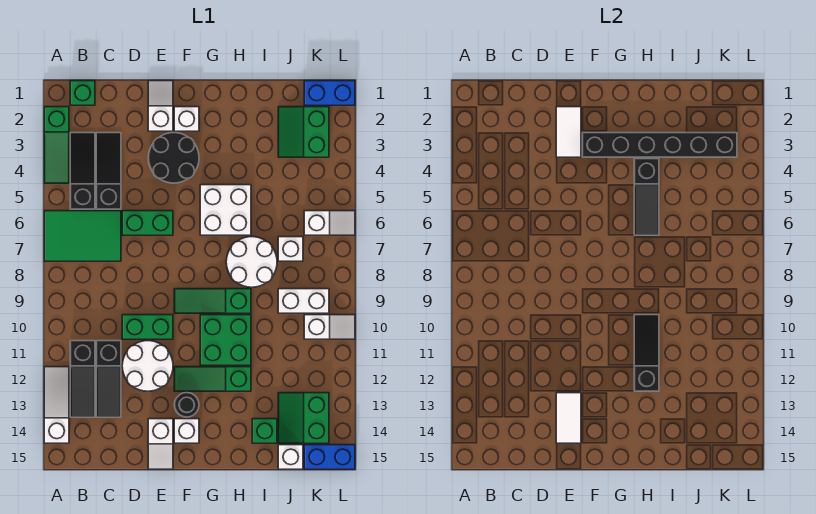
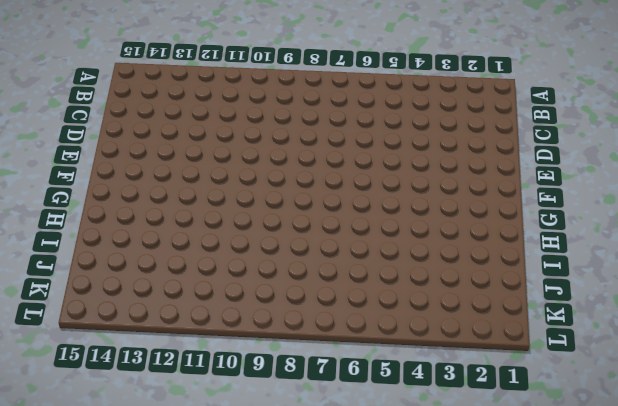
none -> green slope A2:A4 level 1 top 2
none -> green tile A6:C7 level 1
none -> white slope A12:A14 level 1 top 14
none -> green brick B1 level 1

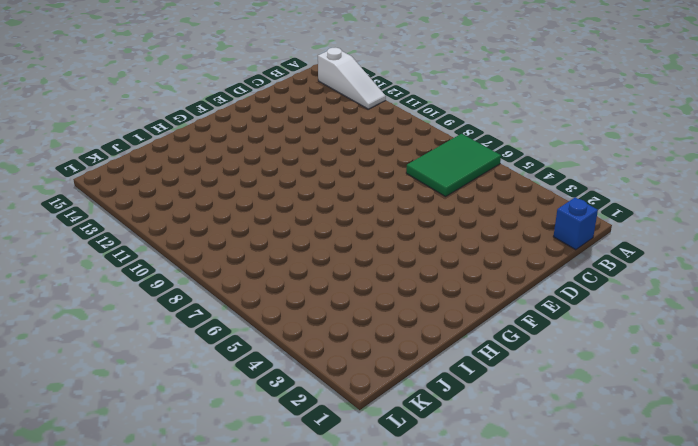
blue brick B1 level 1 -> green brick B1 level 1
none -> green slope A2:A4 level 1 top 2
none -> black slope B3:B5 level 1 top 5
none -> black slope B11:B13 level 1 top 11
none -> black slope C3:C5 level 1 top 5

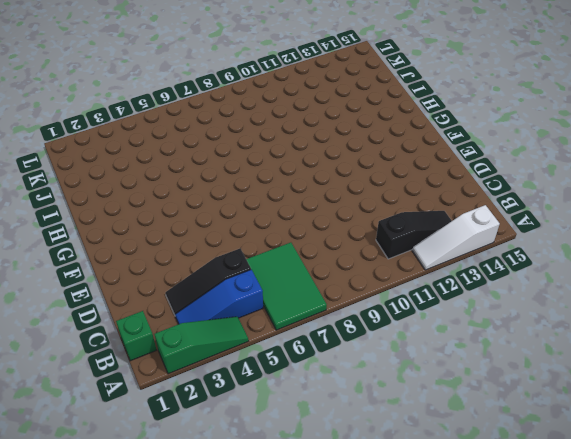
blue slope B3:B5 level 1 top 5 -> black slope B3:B5 level 1 top 5
none -> black slope C11:C13 level 1 top 11
none -> green brick D6:E6 level 1
none -> green brick D10:E10 level 1
none -> white round brick D11:E12 level 1

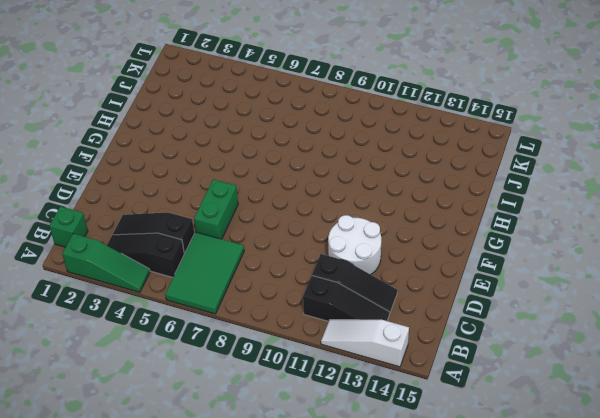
none -> green brick D10:E10 level 1
none -> white slope E1:E2 level 1 top 2
none -> black round brick E3:F4 level 1
none -> white slope E14:E15 level 1 top 14

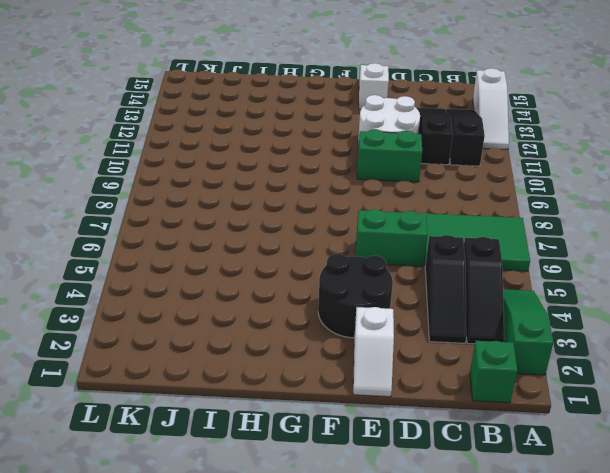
none -> white brick F2 level 1
none -> green slope F9:H9 level 1 top H
none -> green slope F12:H12 level 1 top H
none -> black round brick F13 level 1

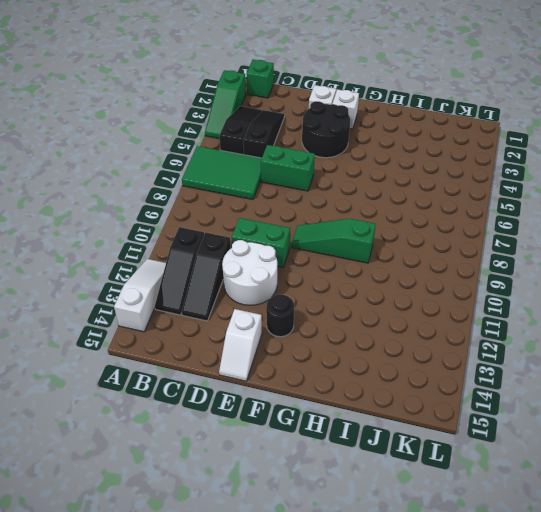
none -> green slope F12:H12 level 1 top H
none -> white brick F14 level 1
none -> white brick G5:H6 level 1
none -> green brick G10:H11 level 1

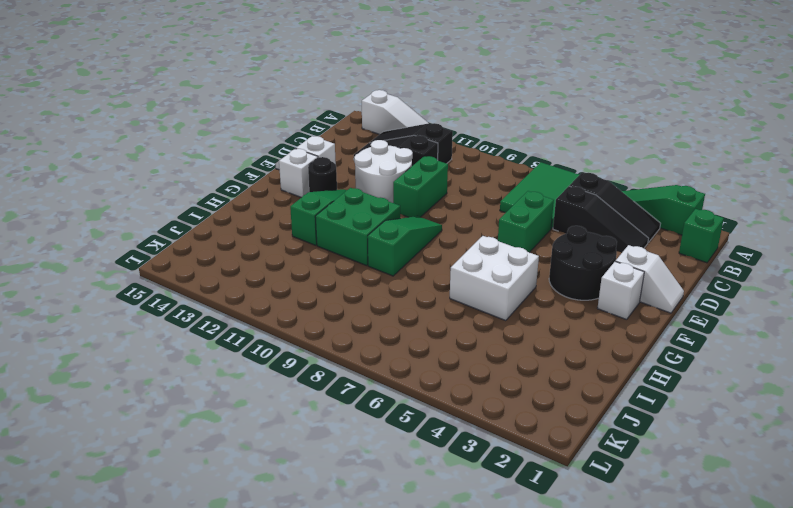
none -> white round brick H7:I8 level 1
none -> green brick I14 level 1
none -> green slope J2:K3 level 1 top K
none -> white brick J7 level 1

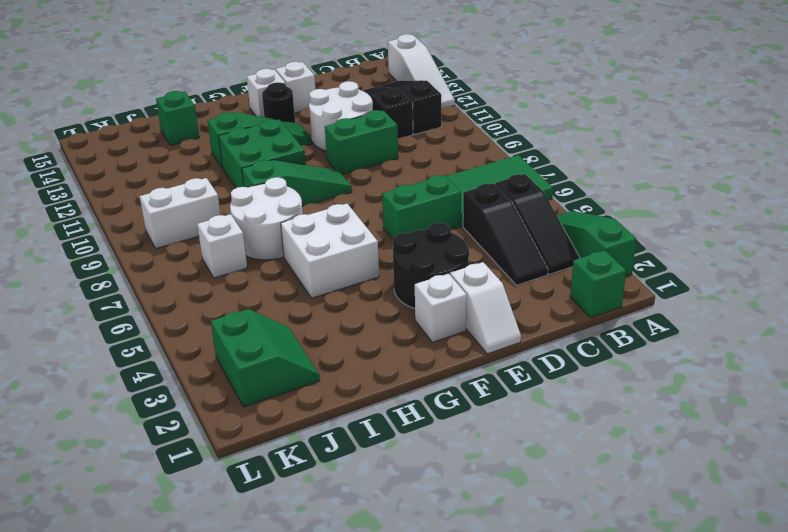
none -> green slope J13:K14 level 1 top K
none -> white brick J15 level 1
none -> blue brick K1:L1 level 1
none -> white slope K6:L6 level 1 top K

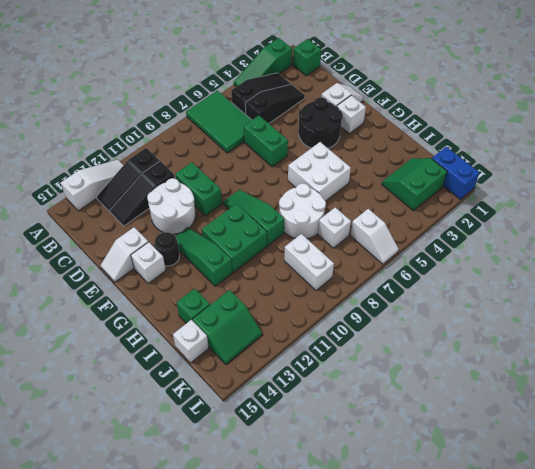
green slope J13:K14 level 1 top J -> green slope J13:K14 level 1 top K
none -> white slope K10:L10 level 1 top K
none -> blue brick K15:L15 level 1
none -> white tile E2:E3 level 2
none -> white tile E13:E14 level 2

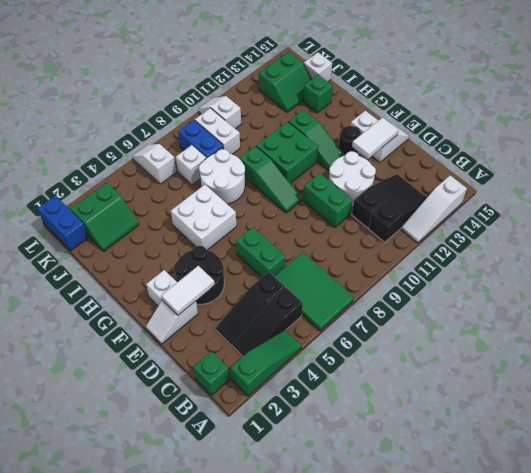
blue brick J8:K8 level 1 -> blue brick K15:L15 level 1
none -> black brick F3:K3 level 2
none -> black slope H4:H6 level 2 top 4
none -> black slope H10:H12 level 2 top 12

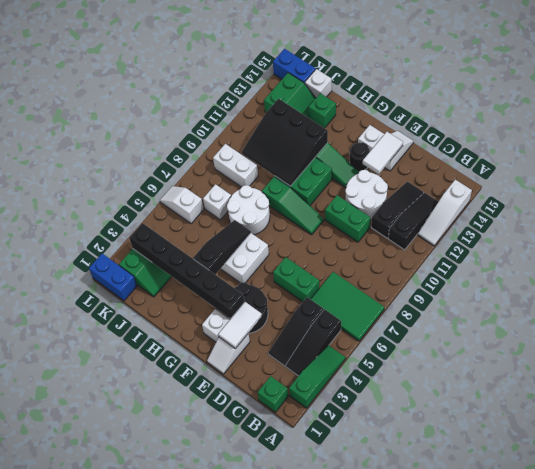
black slope H10:J12 level 2 top 12 -> black slope H10:H12 level 2 top 12
none -> white slope K10:L10 level 1 top K

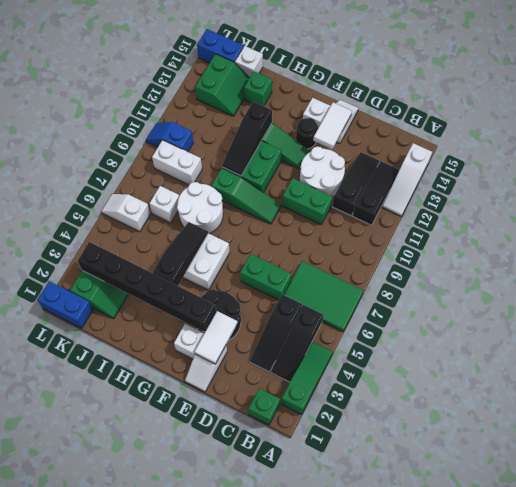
blue slope K10:L10 level 1 top K -> white slope K10:L10 level 1 top K

